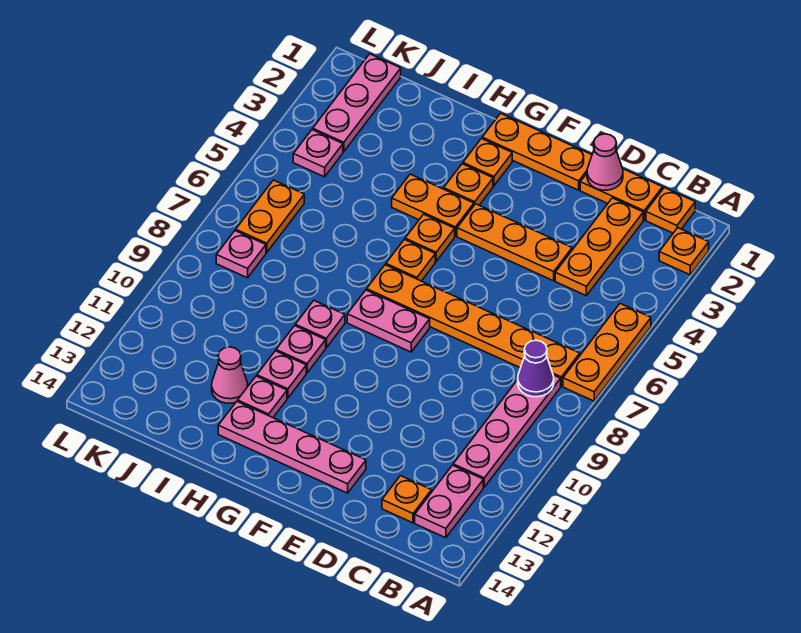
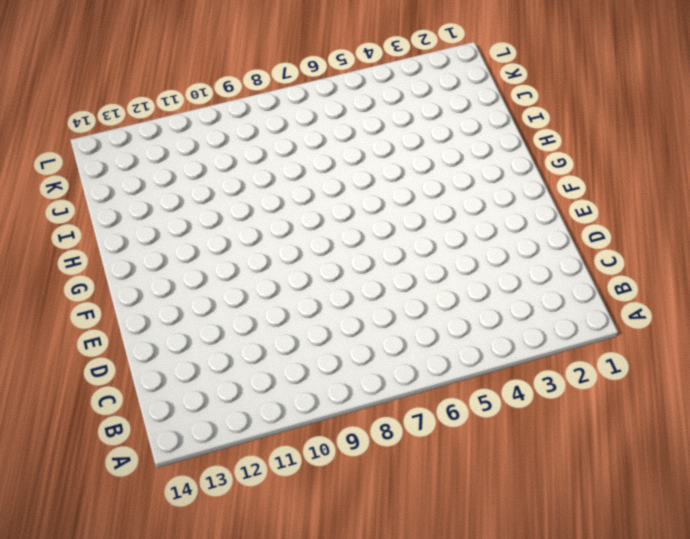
none -> orange plate A2 level 1
none -> orange plate A5:A7 level 1
none -> orange plate B1 level 1

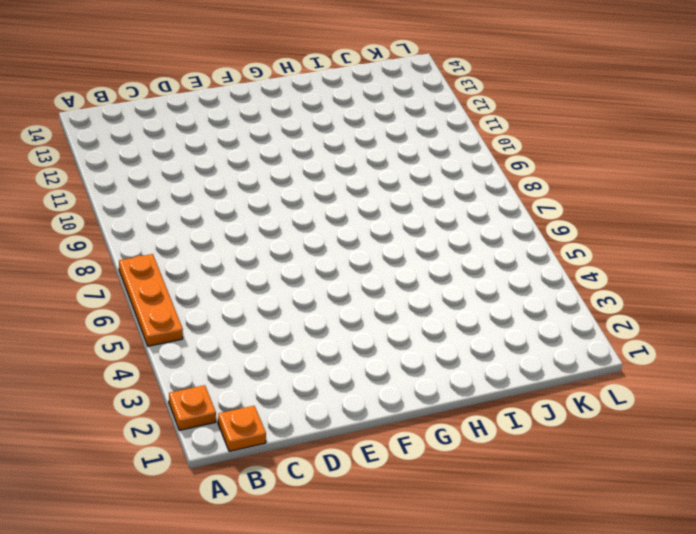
none -> orange plate B7:G7 level 1
none -> pink plate B8:B11 level 1
none -> pink plate B12:B13 level 1

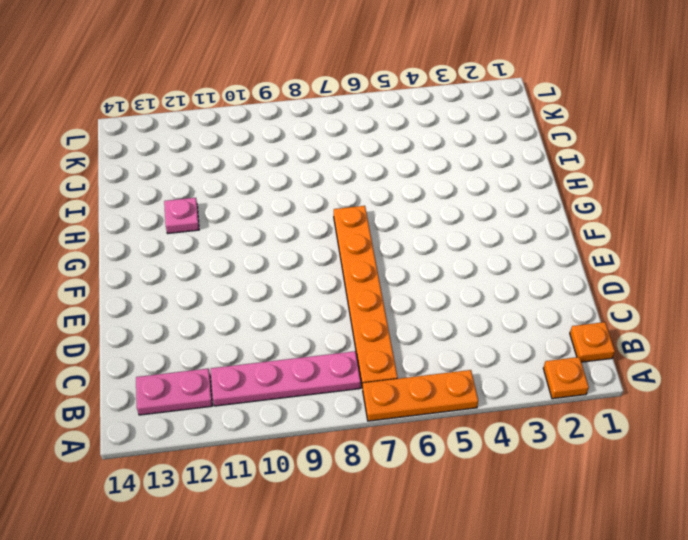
none -> orange plate C1:D1 level 1
none -> orange plate C2:C4 level 1
none -> orange plate C13 level 1

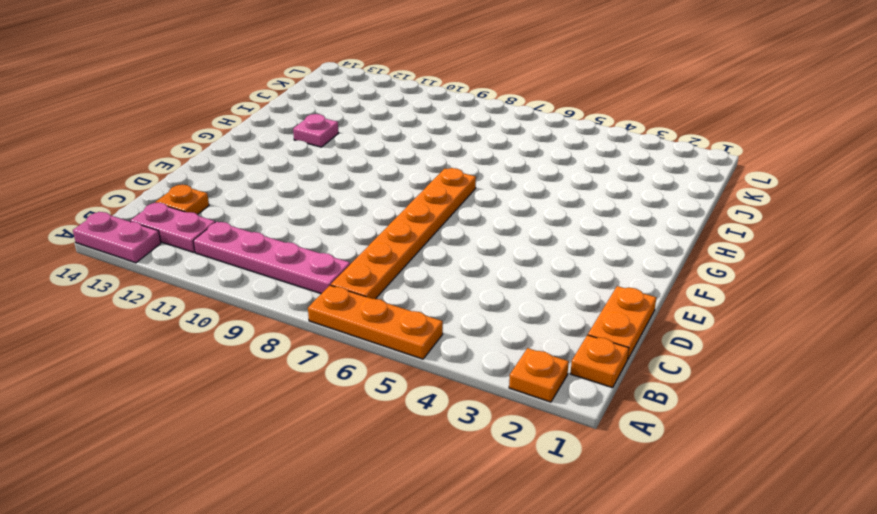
pink plate A13:A14 level 1 -> pink plate F8:G8 level 1
none -> orange plate C2:C4 level 1
none -> orange plate D4:F4 level 1
none -> orange plate E1:G1 level 1

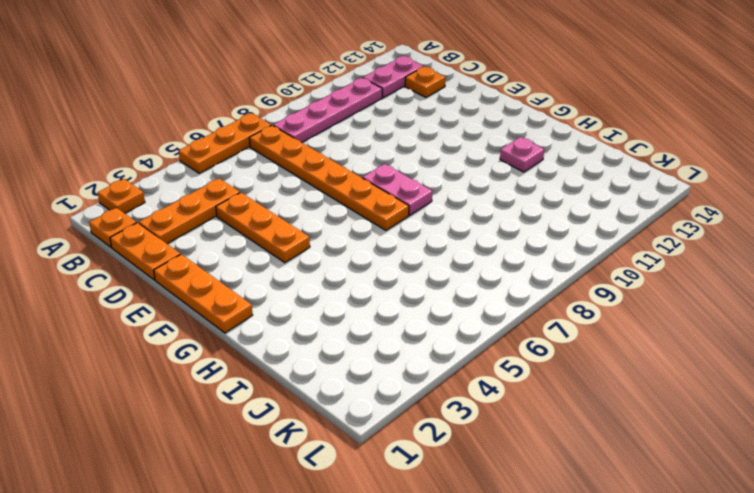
none -> pink plate E13:H13 level 1
none -> orange plate G2 level 1
none -> orange plate G3 level 1

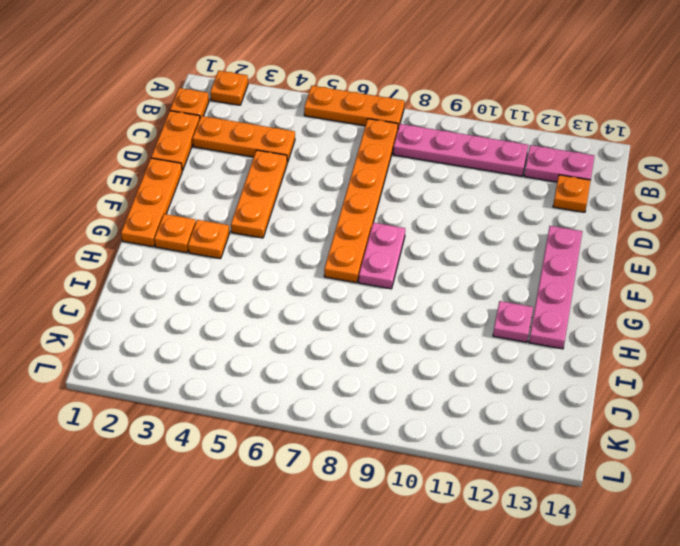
none -> orange plate G4:H4 level 1
none -> orange plate G5 level 1
none -> orange plate G6 level 1

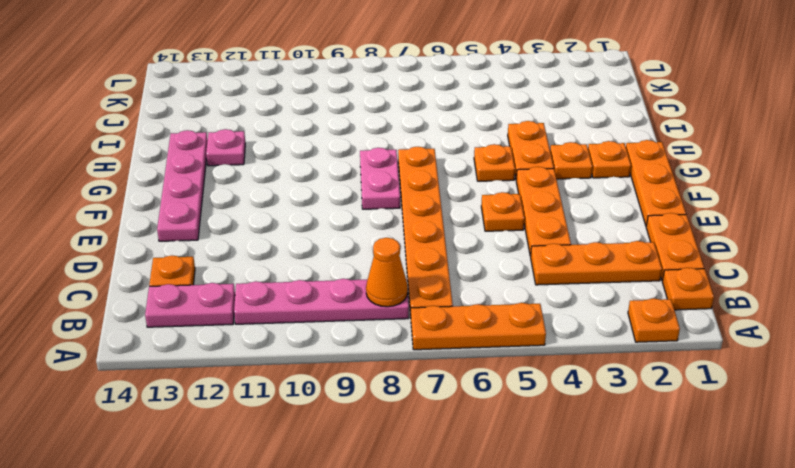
orange cone B8 level 2 -> purple cone B8 level 2
orange plate E5 level 1 -> orange plate G6 level 1
none -> pink plate H9 level 1
none -> pink plate H10 level 1
none -> pink plate H11 level 1

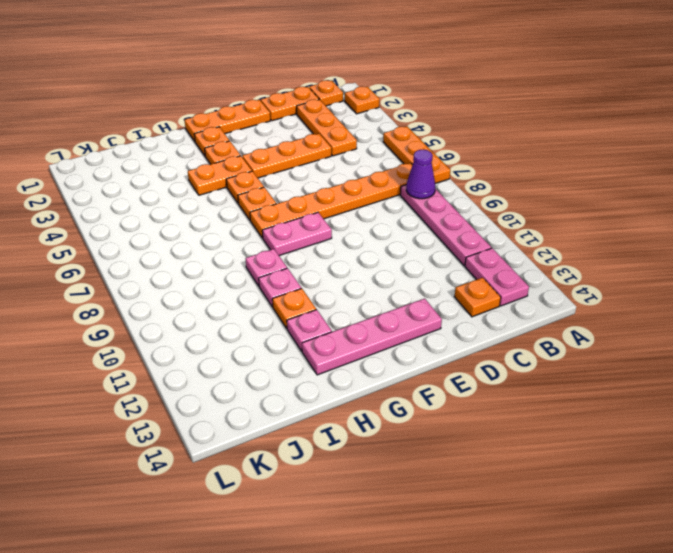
orange plate H11 level 1 -> pink plate H11 level 1
none -> pink cone I12 level 1
none -> pink plate K1:K3 level 1
none -> pink plate K4 level 1

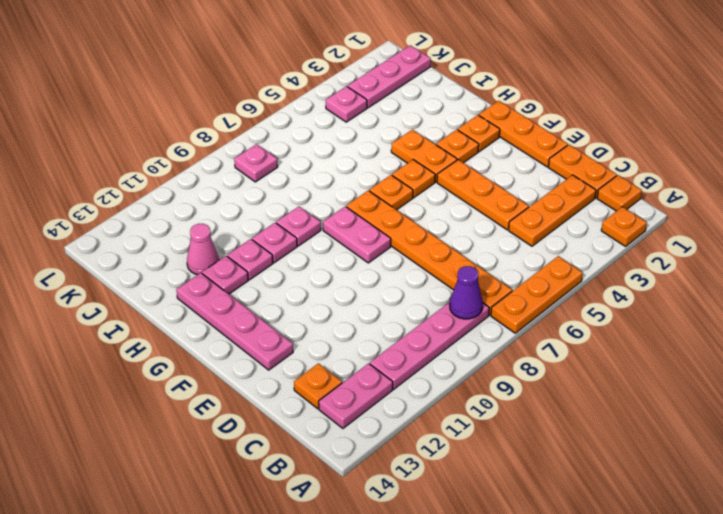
none -> orange plate K6:K7 level 1
none -> pink cone D1 level 2

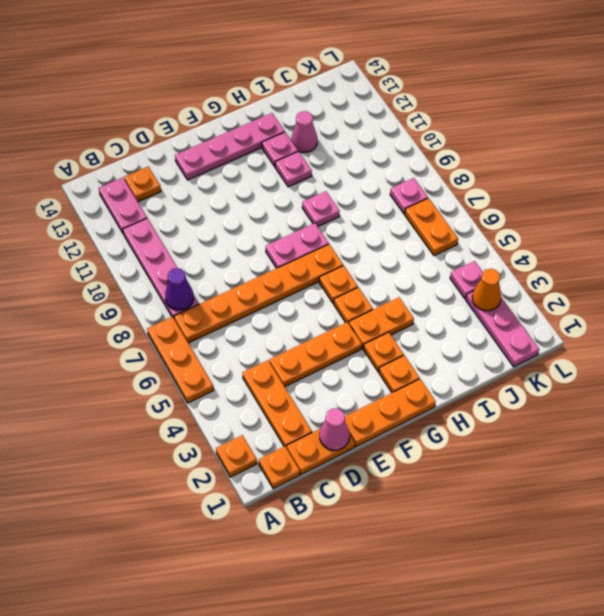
orange cone K3 level 2 -> none
none -> pink plate H10 level 1

